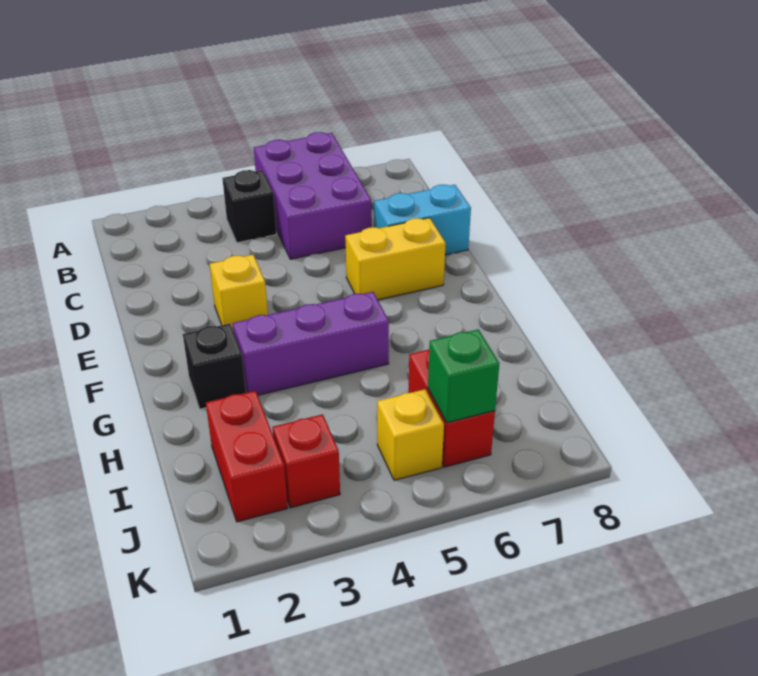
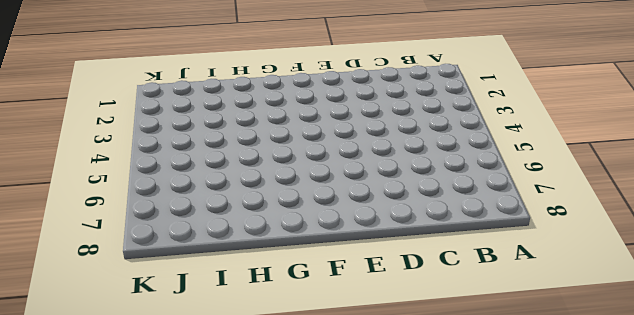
none -> purple brick A5:C6 level 1
none -> black brick B4 level 1
none -> cyan brick D7:D8 level 1

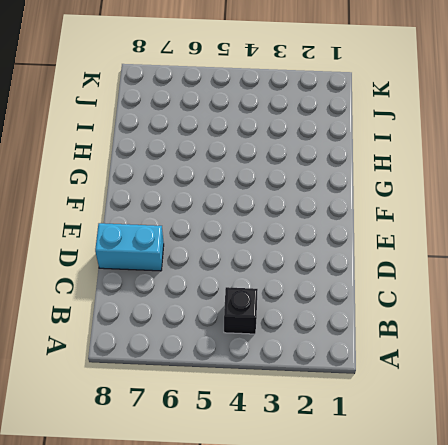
none -> purple brick A5:C6 level 1
none -> yellow brick E3 level 1
none -> yellow brick E6:E7 level 1

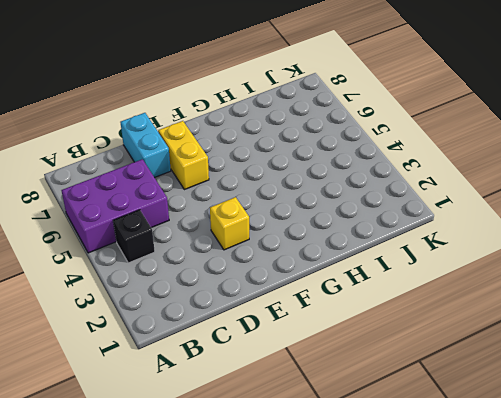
none -> black brick G2 level 1
none -> purple brick G3:G5 level 1
none -> red brick I2:J2 level 1

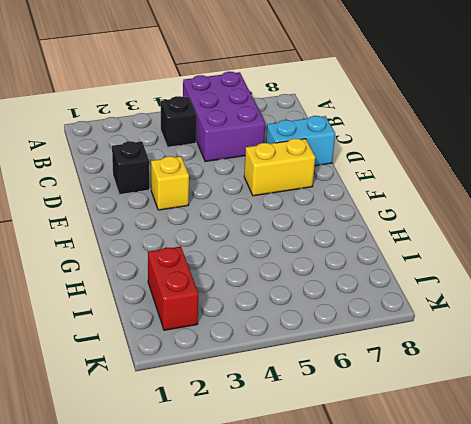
black brick D2 level 1 -> black brick G2 level 1
none -> purple brick G3:G5 level 1
none -> red brick I6:J6 level 1
none -> red brick J3 level 1

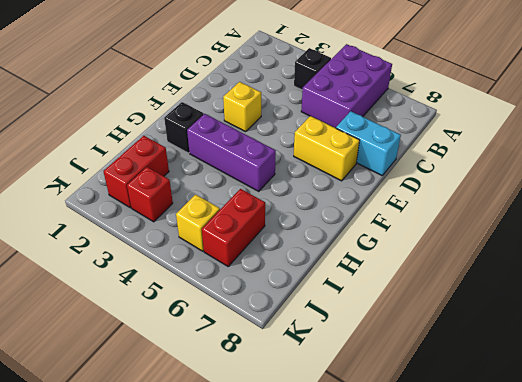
none -> green brick J6 level 2

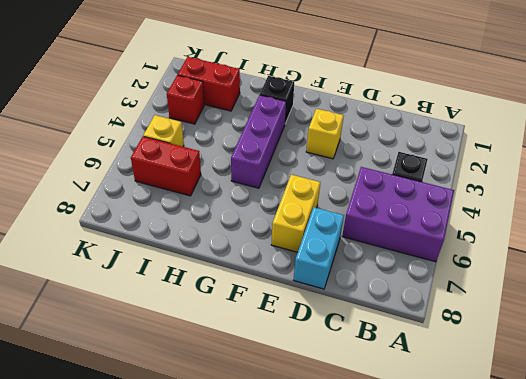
none -> green brick J6 level 2

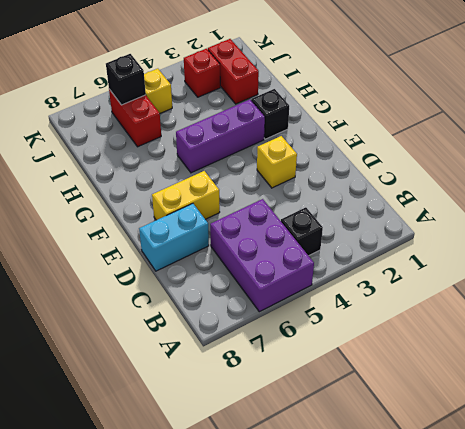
black brick J6 level 2 -> green brick J6 level 2

